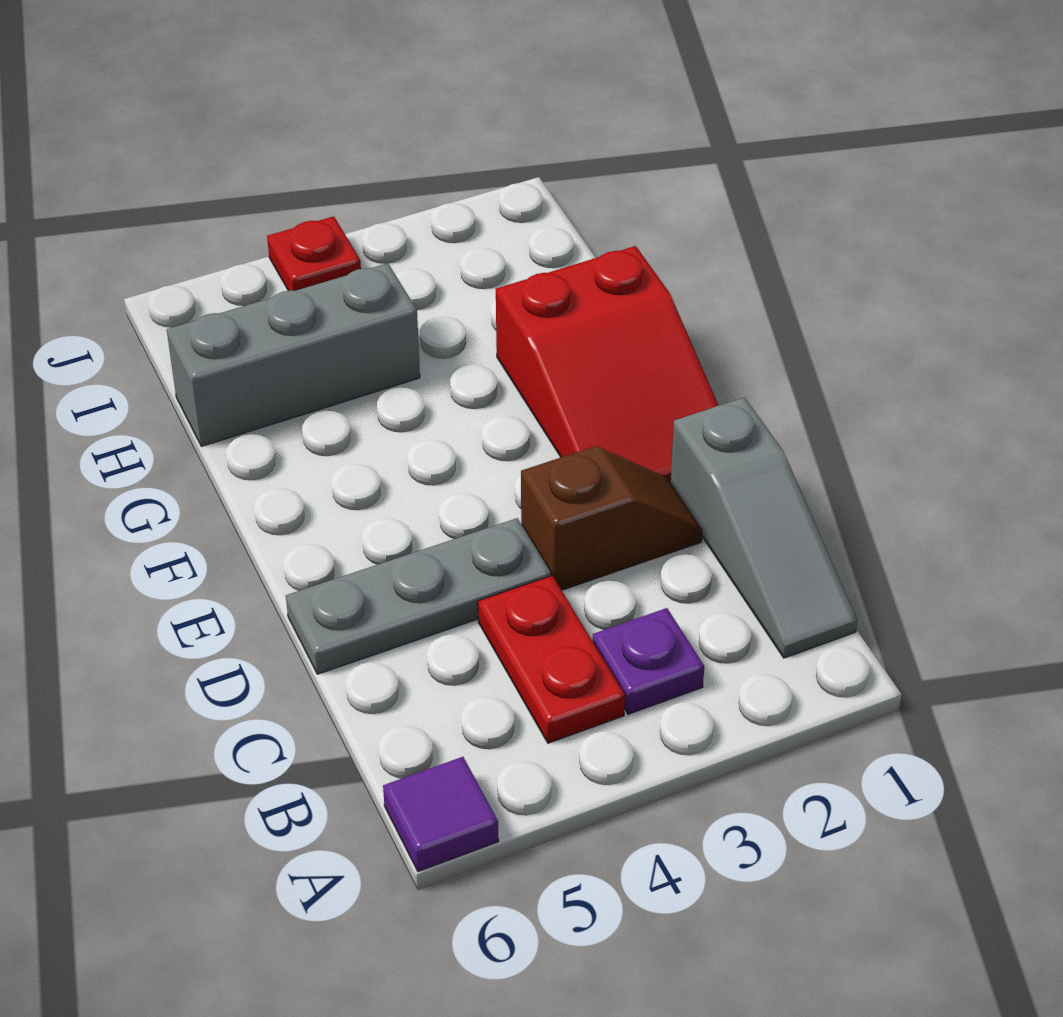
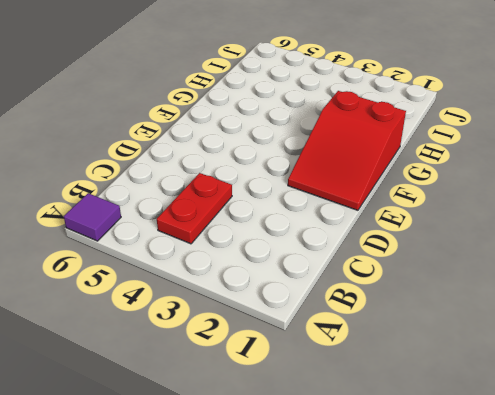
none -> grey slope B1:D1 level 1 top D
none -> purple plate B3 level 1

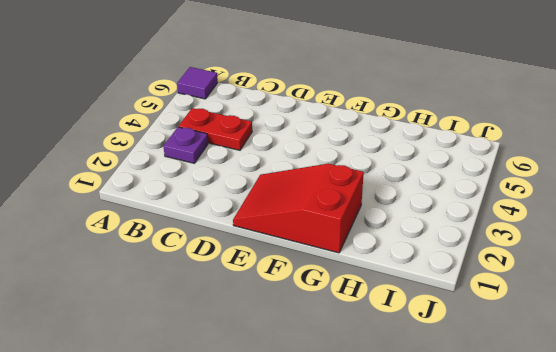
none -> grey slope B1:D1 level 1 top D
none -> brown slope D2:D3 level 1 top 3

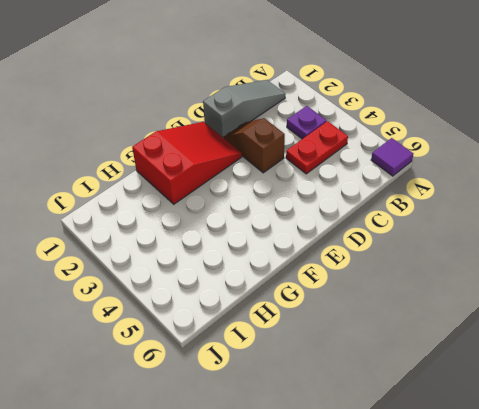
none -> grey plate D4:D6 level 1
none -> grey brick H4:H6 level 1

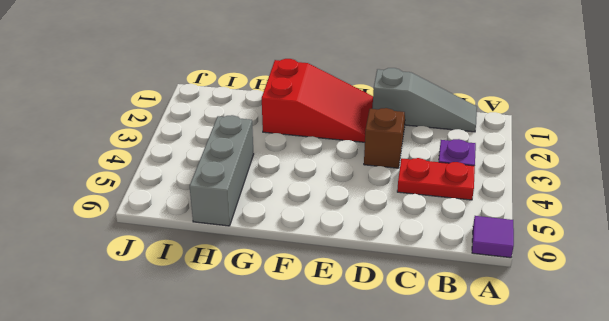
none -> grey plate D4:D6 level 1
none -> red plate J4 level 1

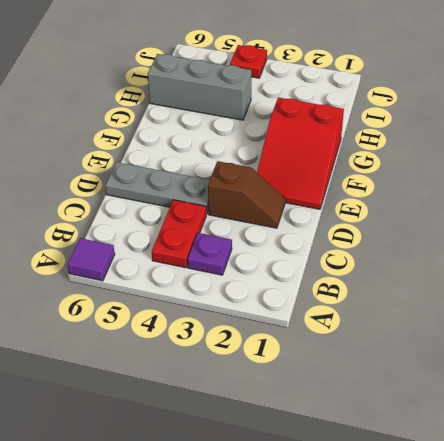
none -> grey slope B1:D1 level 1 top D

